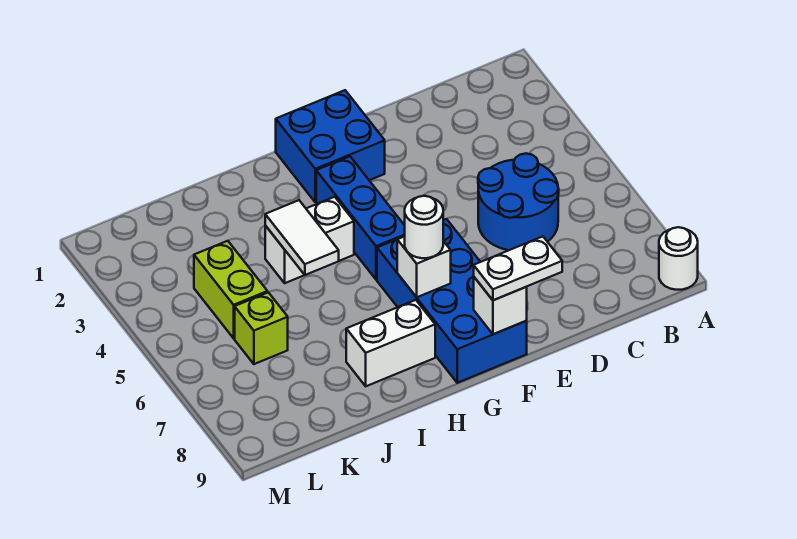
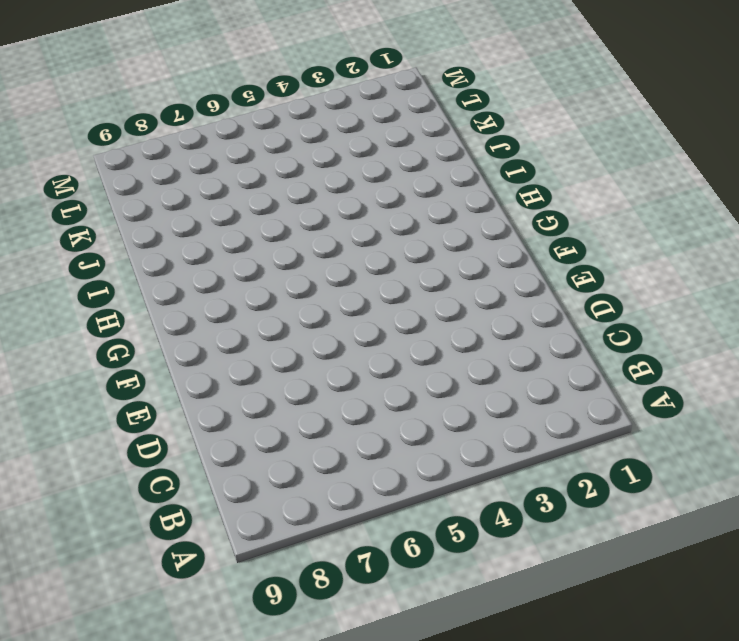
none -> white round brick A9 level 1
none -> blue round brick C5:D6 level 1
none -> blue brick F1:G2 level 1

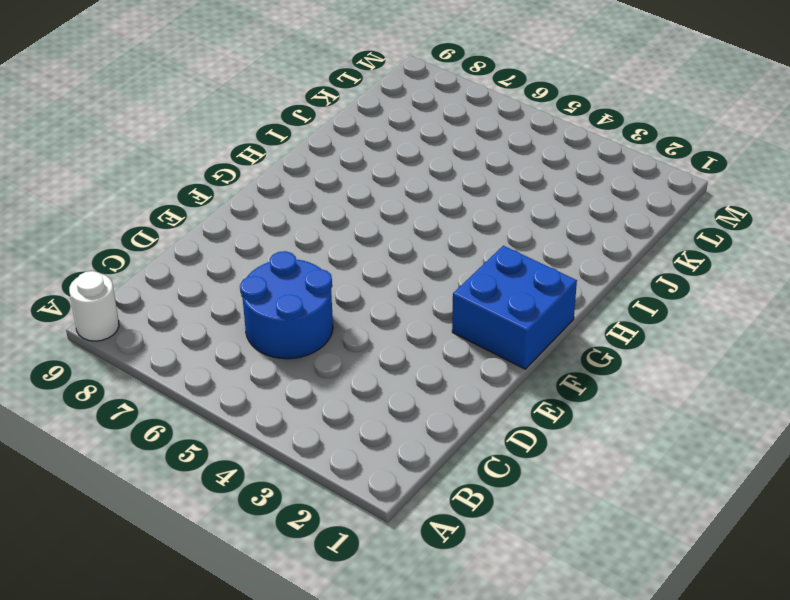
none -> blue brick F6:G9 level 1
none -> blue brick G3:G5 level 1
none -> white brick H4:I4 level 1

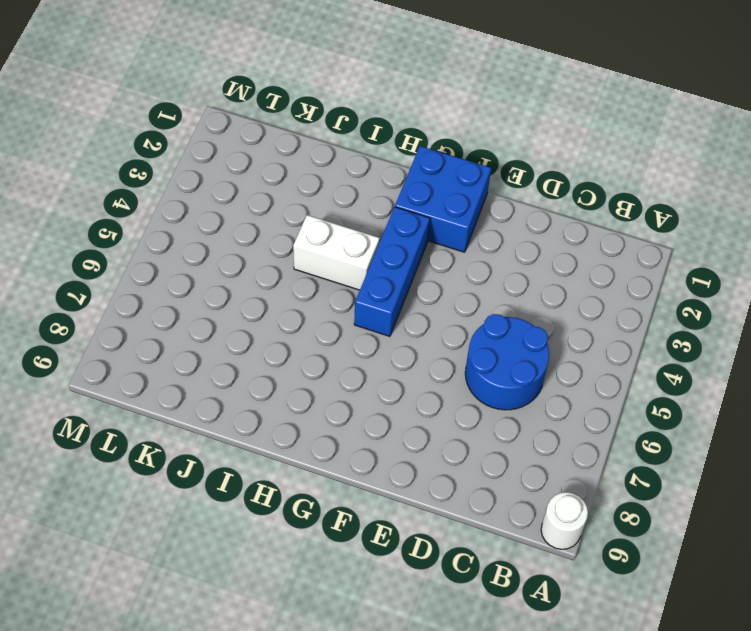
none -> blue brick F6:G9 level 1
none -> white brick H8:I8 level 1
none -> lime brick K4:K5 level 1

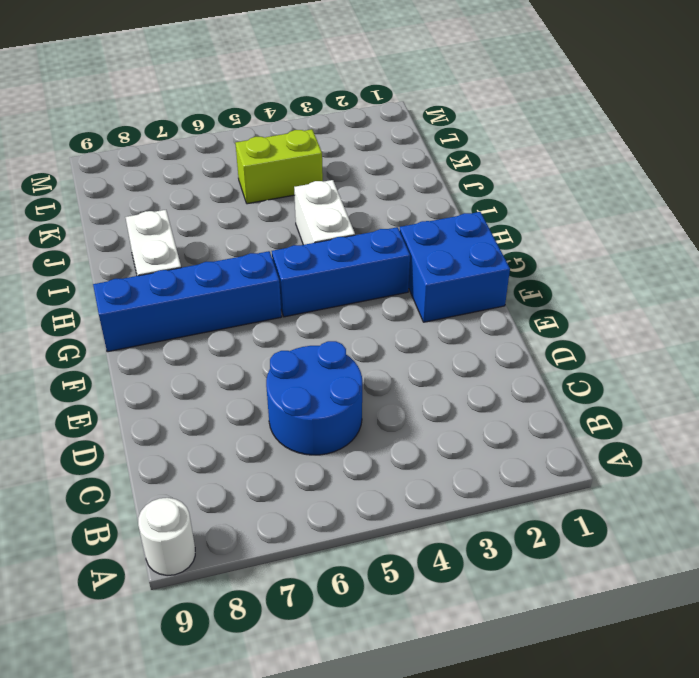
blue brick G6:G9 level 1 -> blue brick F6:G9 level 1
none -> lime brick K6 level 1
none -> white brick F9 level 2
none -> white brick G7 level 2

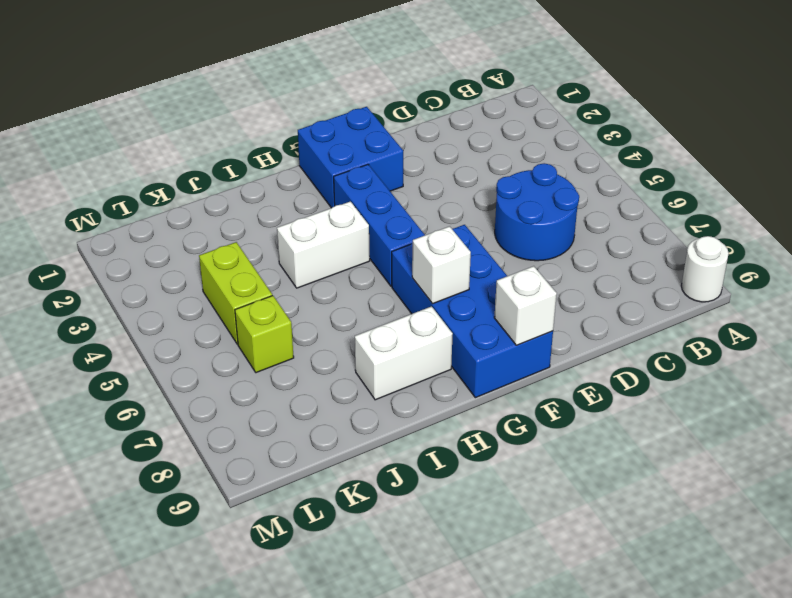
none -> white tile I4:I5 level 2
none -> white plate E9:F9 level 3
none -> white round brick G7 level 3

